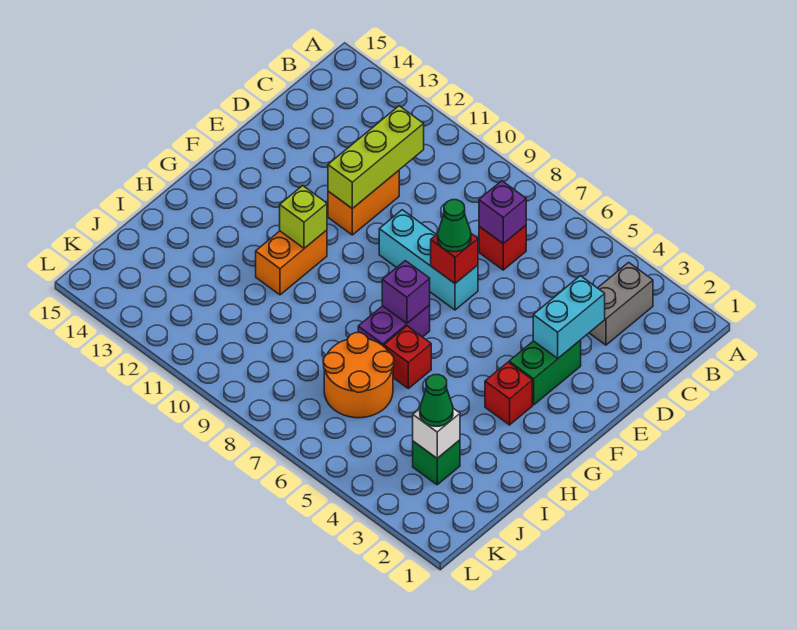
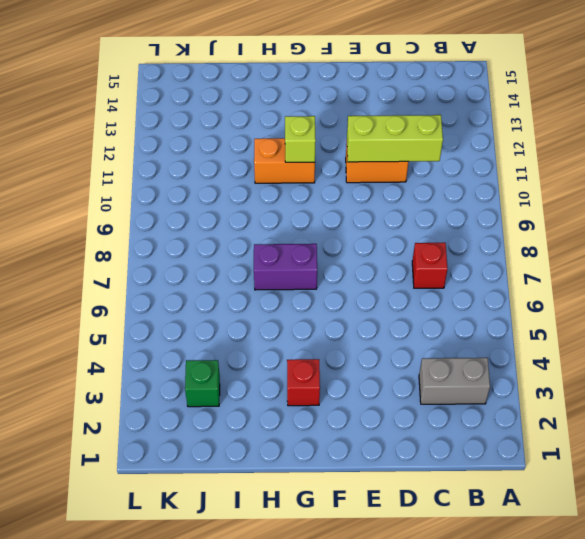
none -> green brick E3:F3 level 1
none -> cyan brick E7:E9 level 1
none -> red brick H6 level 1

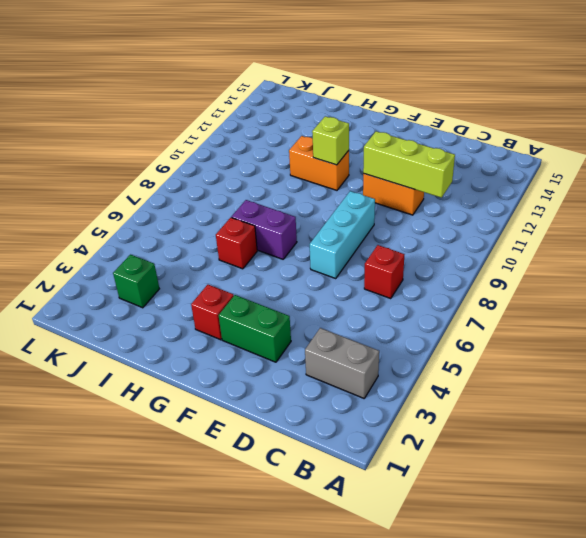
none -> orange round brick I6:J7 level 1
none -> purple brick C7 level 2
none -> cyan brick D3:E3 level 2

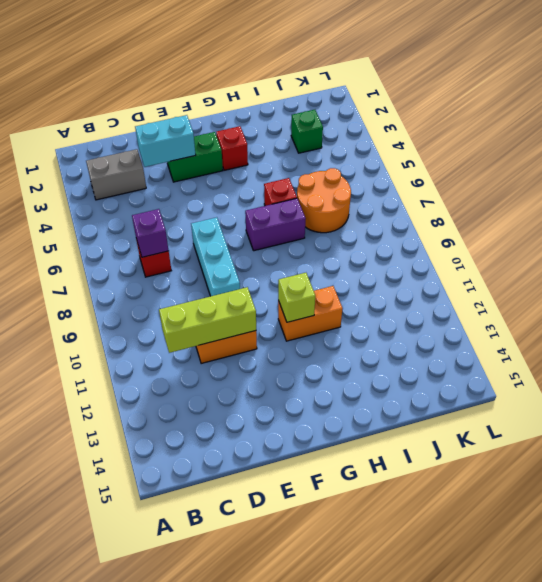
none -> red brick E7 level 2
none -> purple brick G7 level 2
none -> white brick J3 level 2

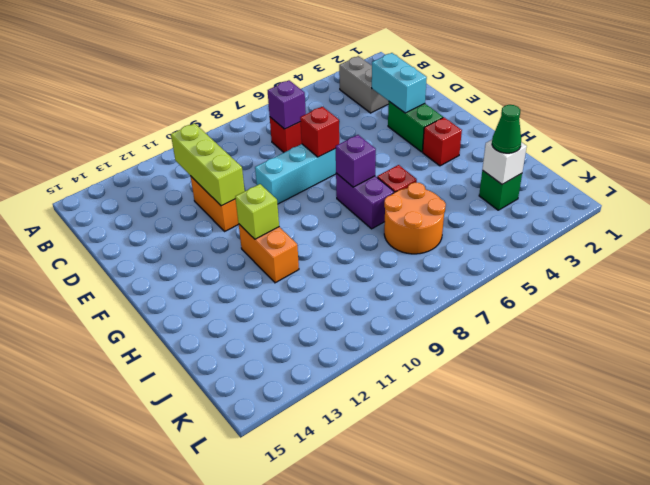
none -> green cone E7 level 3

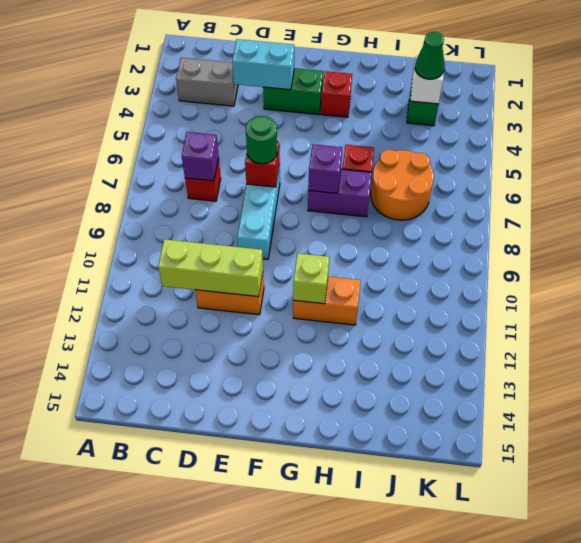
green round brick E7 level 3 -> green cone E7 level 3

